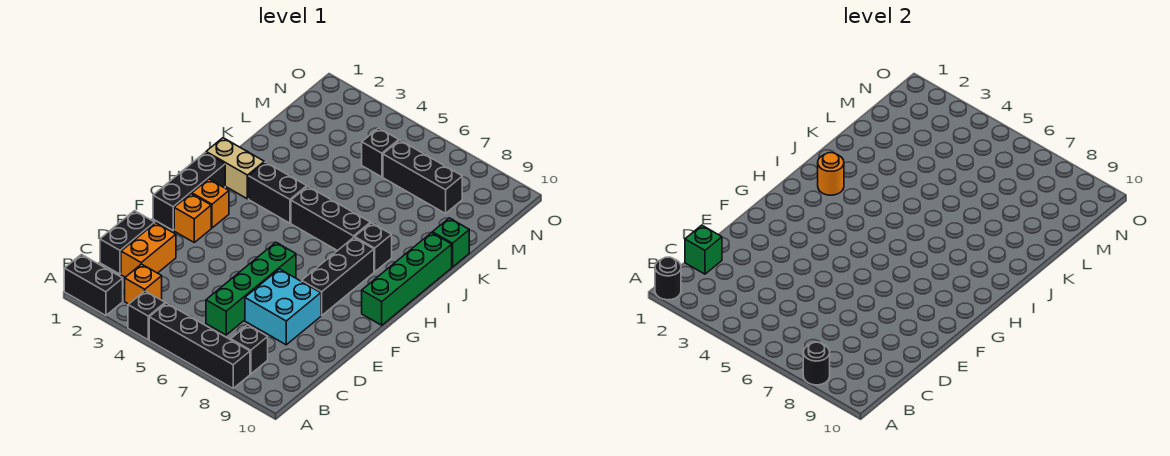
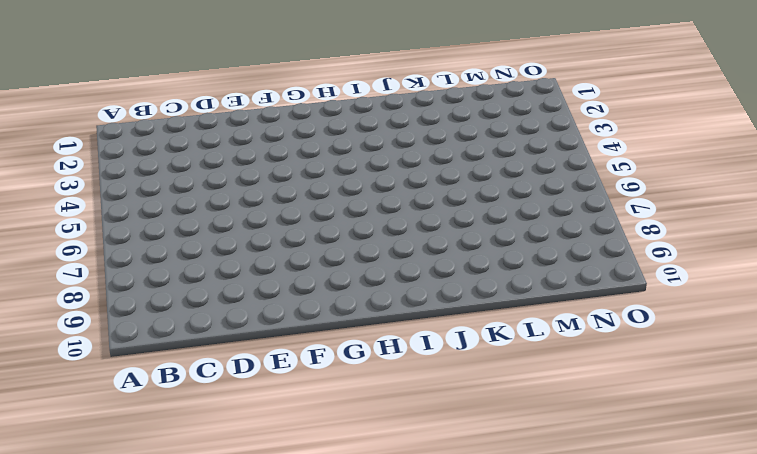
none -> black brick A1:A2 level 1
none -> black brick A4 level 1
none -> black brick A5:A8 level 1

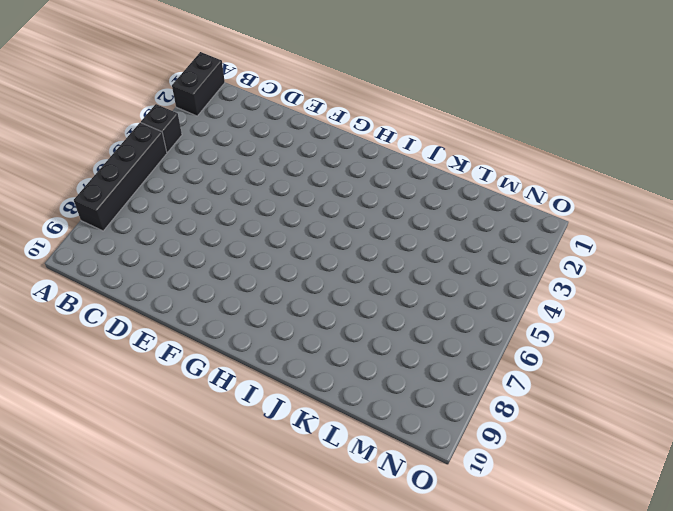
none -> orange brick B3 level 1
none -> black brick B8 level 1
none -> black brick C1:D1 level 1

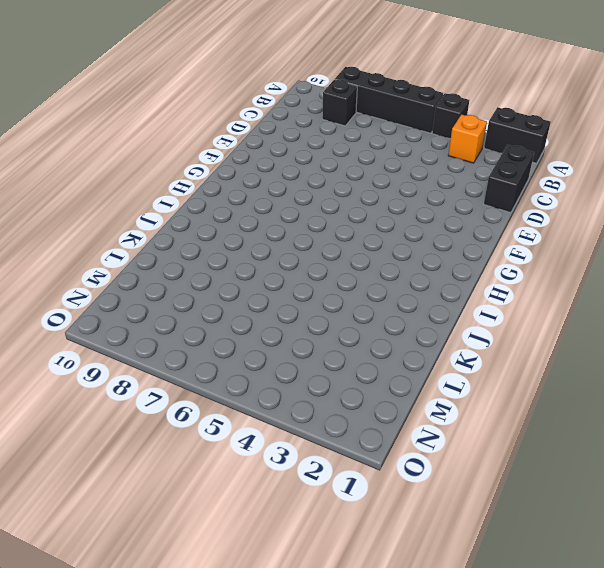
none -> orange brick C2:D2 level 1
none -> green brick C6:F6 level 1
none -> cyan brick D7:E8 level 1

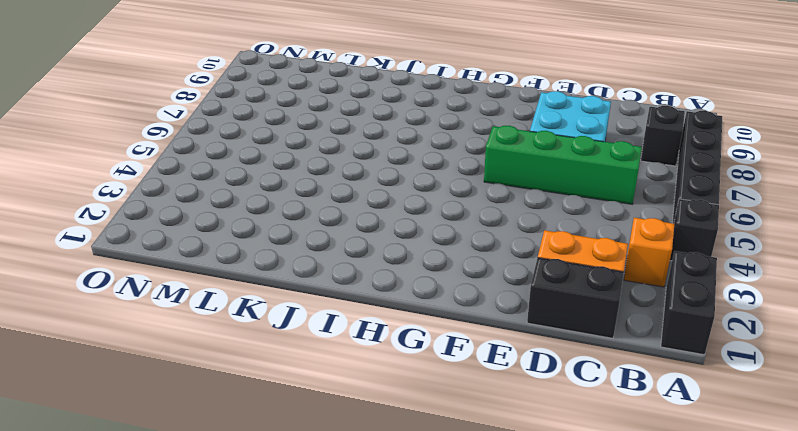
none -> black brick F1:H1 level 1
none -> orange brick F2 level 1
none -> black brick F8:H8 level 1

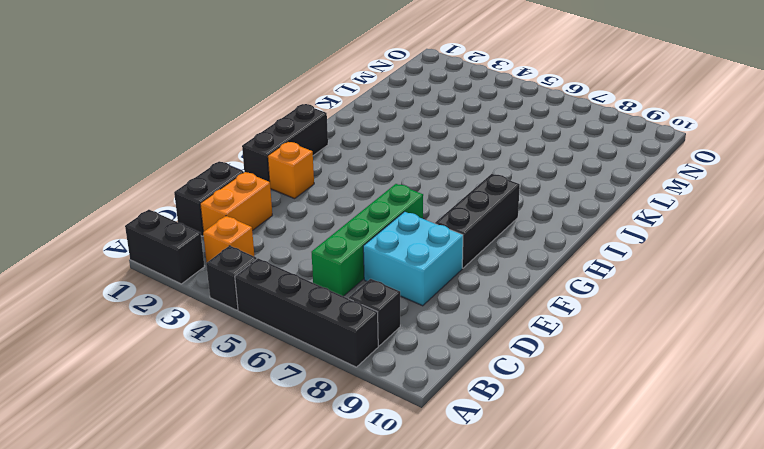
none -> orange brick G2 level 1
none -> green brick G10:J10 level 1
none -> tan brick I1:I2 level 1

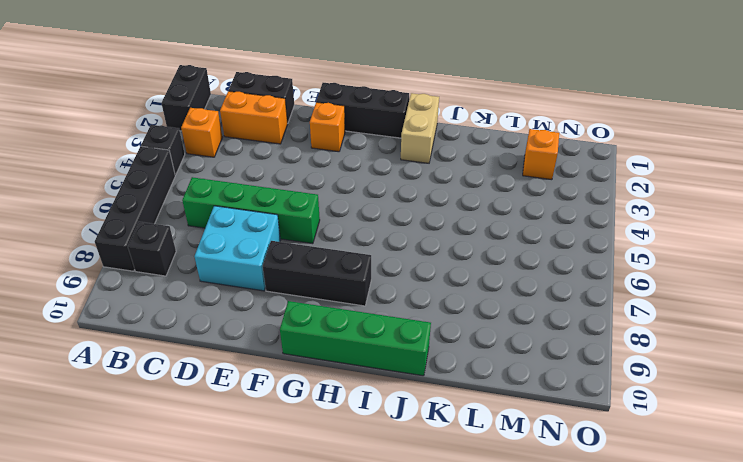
orange brick M2 level 1 -> orange brick G2 level 1
none -> black brick I3:I4 level 1
none -> black brick I5:I7 level 1
none -> black brick I8 level 1

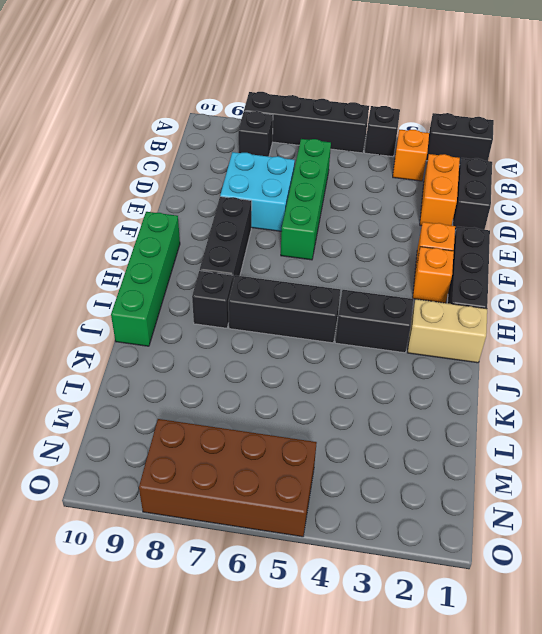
brown brick N5:O8 level 1 -> none
none -> green brick K10 level 1
none -> black brick M5 level 1
none -> black brick M6:M8 level 1

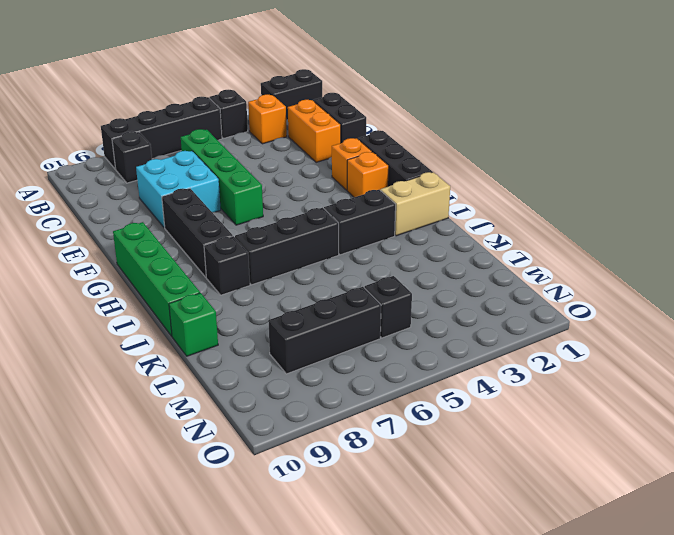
none -> black round brick A1 level 2
none -> black round brick A8 level 2
none -> green brick C1 level 2

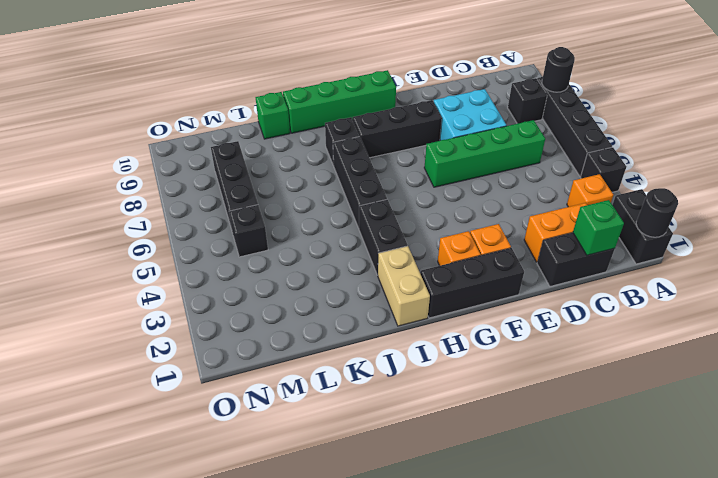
none -> orange round brick I2 level 2

